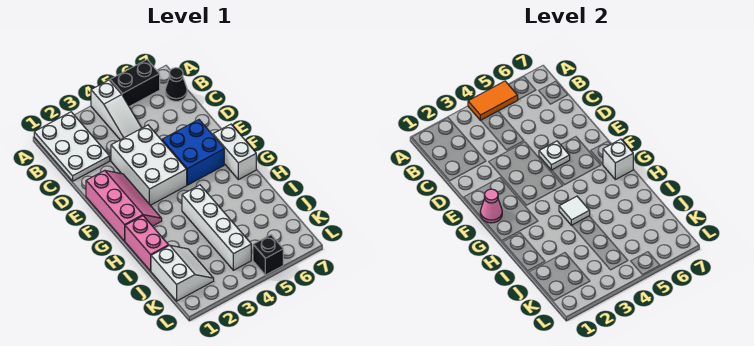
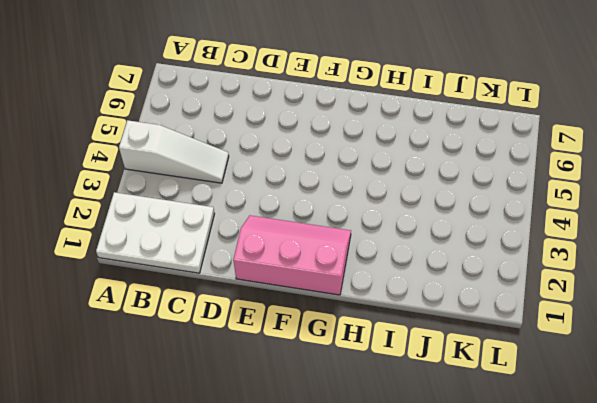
none -> black brick A5:A6 level 1
none -> black cone B7 level 1
none -> white brick D3:F4 level 1

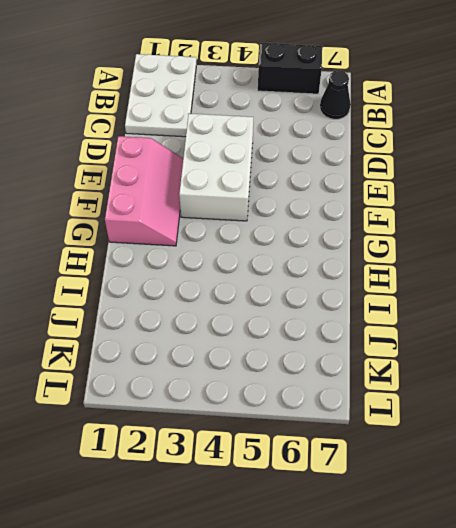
none -> white slope A4:C4 level 1 top A
none -> blue brick E5:F6 level 1
none -> white brick F7:G7 level 1

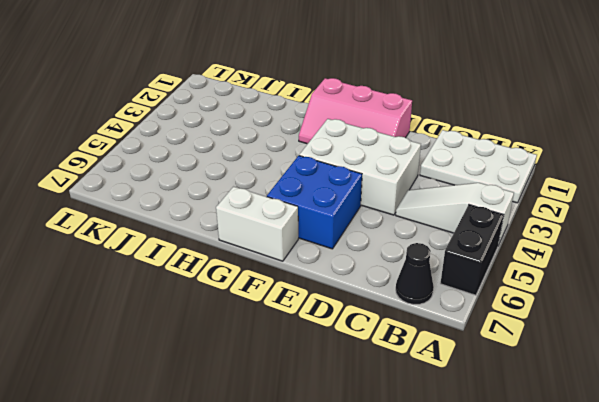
none -> pink brick H1:I1 level 1
none -> white brick H4:K4 level 1
none -> white slope J1:K2 level 1 top 1

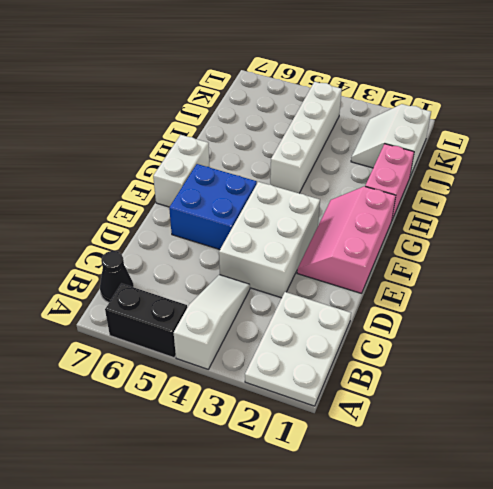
none -> black brick L5 level 1
none -> orange tile A4:A5 level 2
none -> white plate E5 level 2

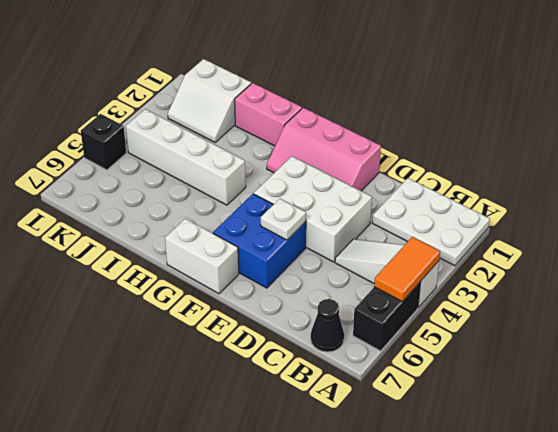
none -> pink cone F1 level 2
none -> white brick G7 level 2
none -> white tile H4 level 2

